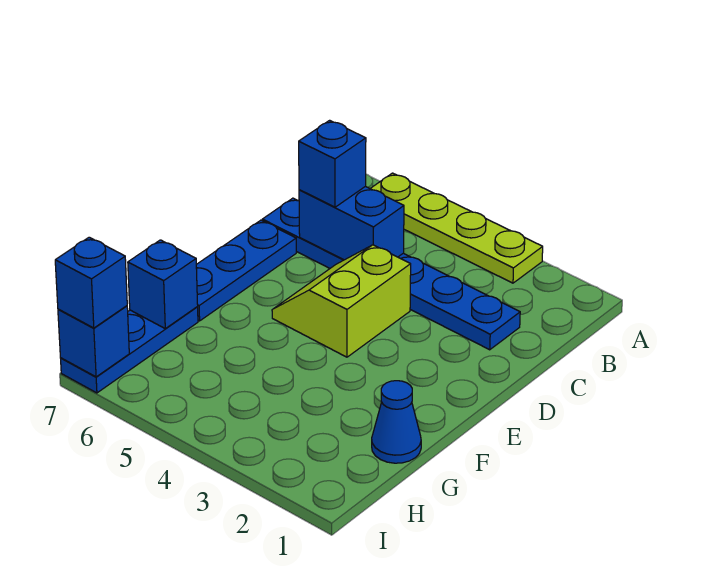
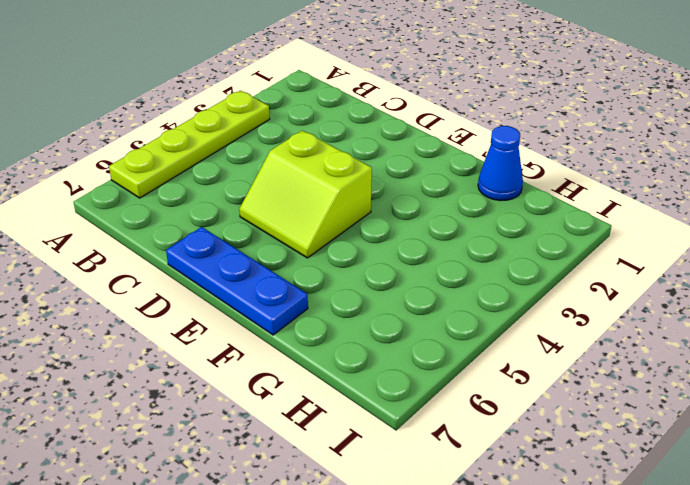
none -> blue plate C2:C7 level 1
none -> blue plate G7:I7 level 1

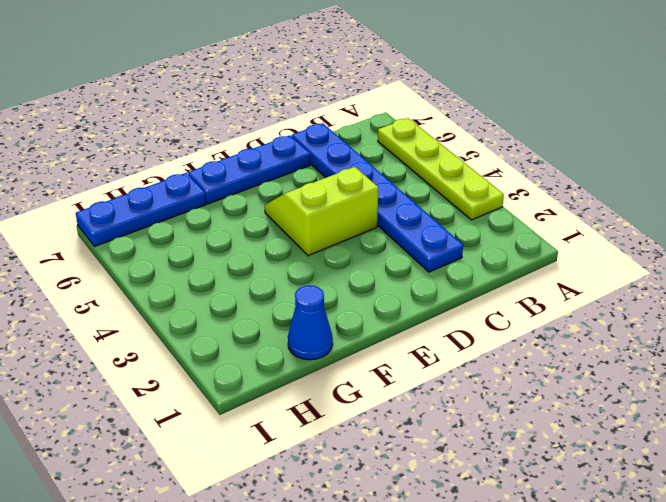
none -> blue brick C5:C6 level 2
none -> blue brick G7 level 2

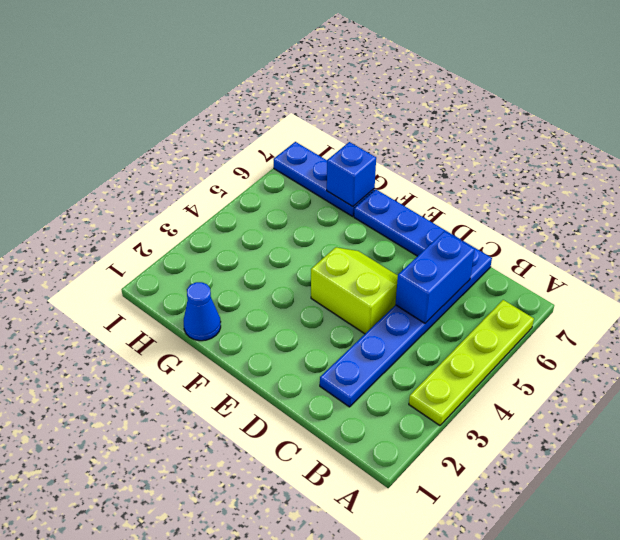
none -> blue brick I7 level 2
none -> blue brick C6 level 3

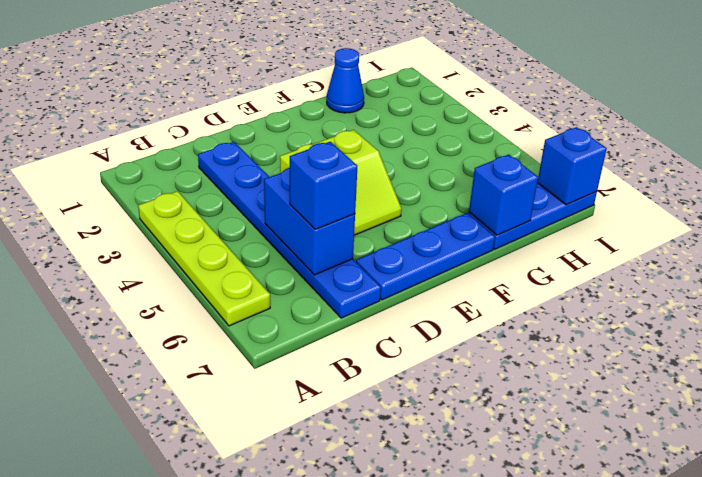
none -> blue brick I7 level 3

